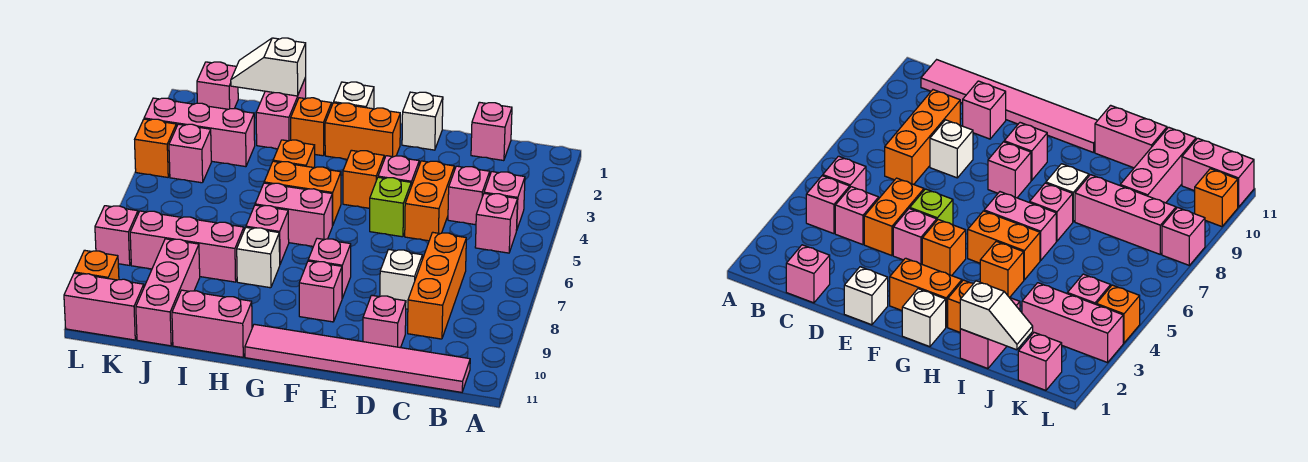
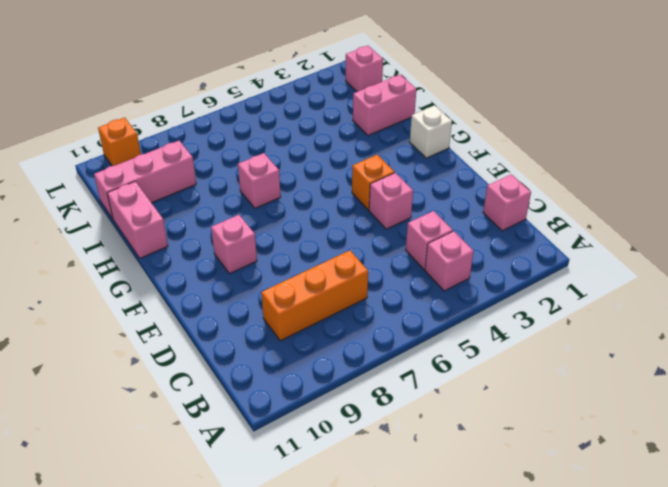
none -> pink brick B5 level 1
none -> pink tile B11:G11 level 1
none -> orange brick D4:D5 level 1
none -> white brick D8 level 1

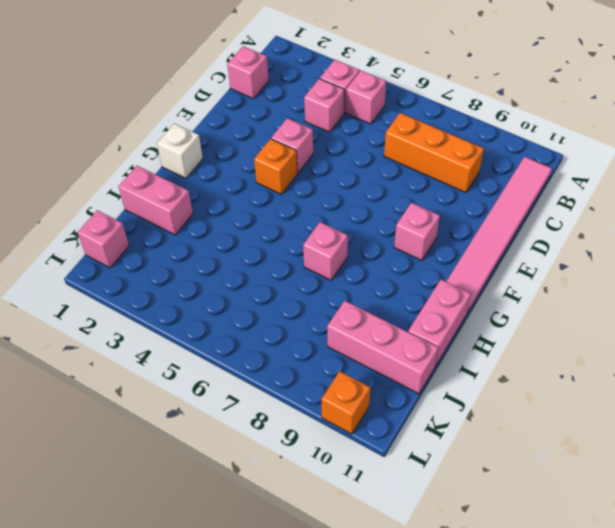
none -> orange brick D4:D5 level 1
none -> white brick D8 level 1
none -> pink brick D10 level 1
none -> white brick E1 level 1

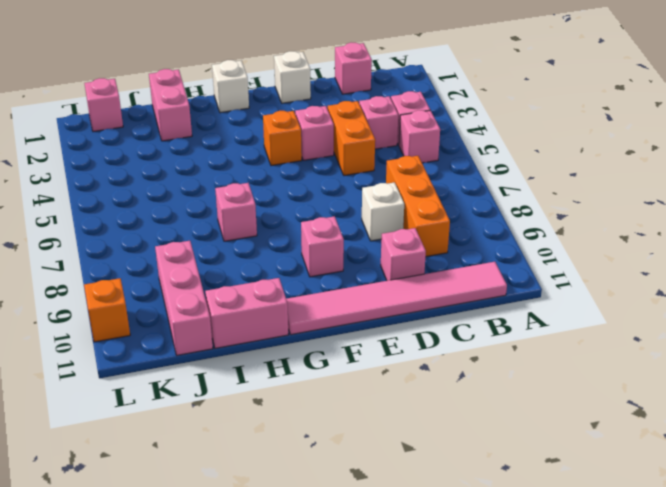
none -> lime brick E5 level 1
none -> orange brick F2:G2 level 1
none -> pink brick F8 level 1
none -> orange brick G5:H5 level 1

